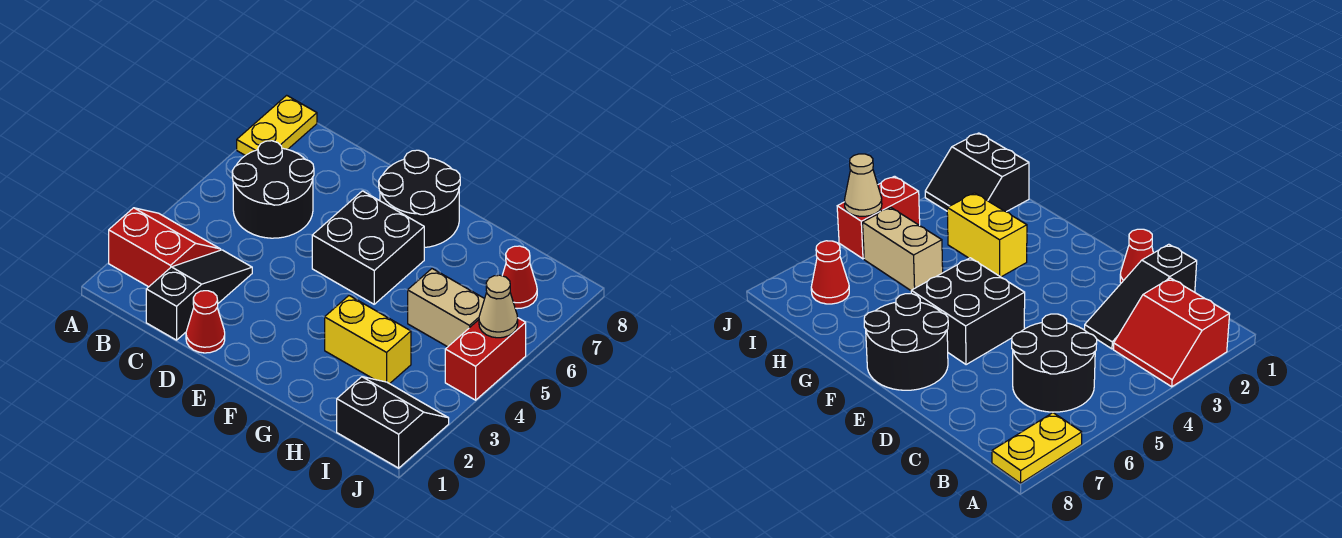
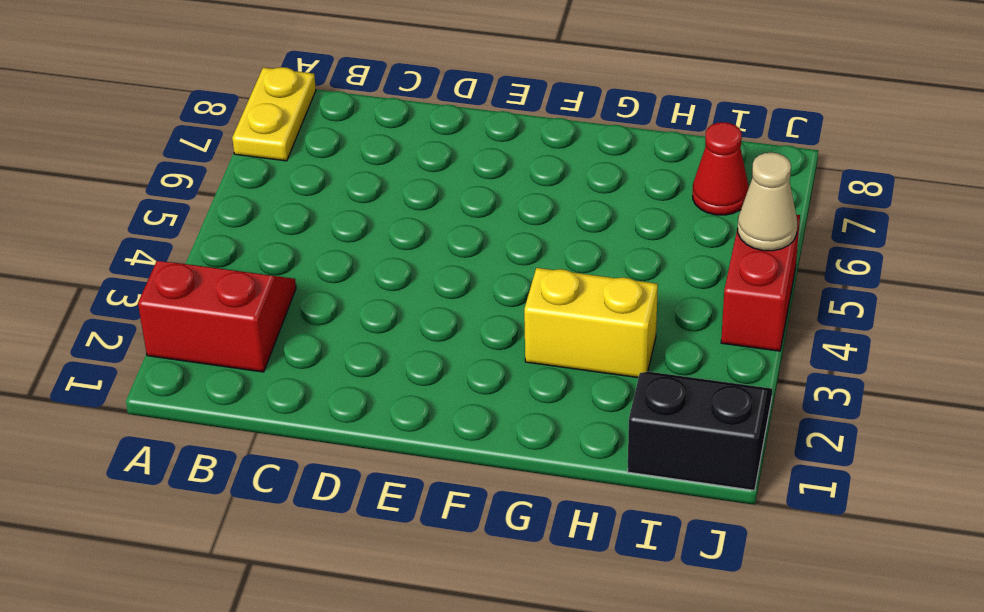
none -> black round brick B5:C6 level 1
none -> black slope C1:C3 level 1 top 1
none -> red cone D1 level 1

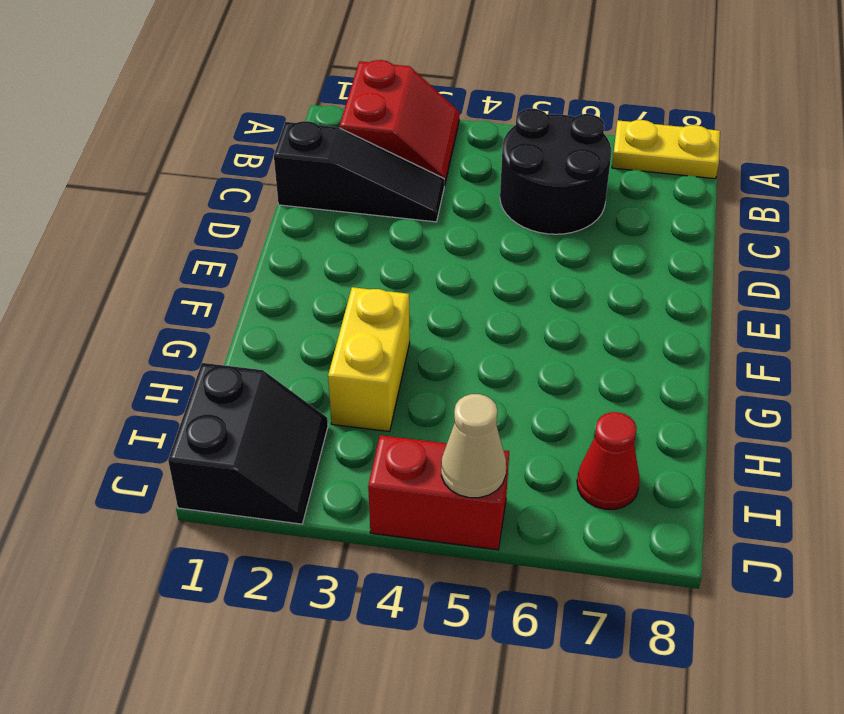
none -> red cone D1 level 1
none -> black brick E5:F6 level 1
none -> black round brick E7:F8 level 1

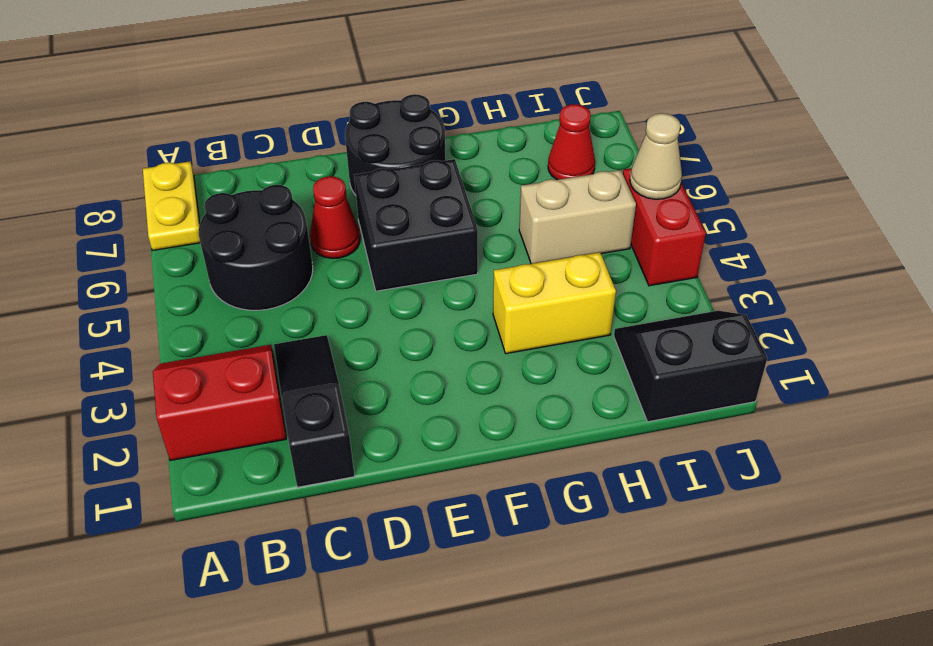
red cone D6 level 1 -> red cone D1 level 1

